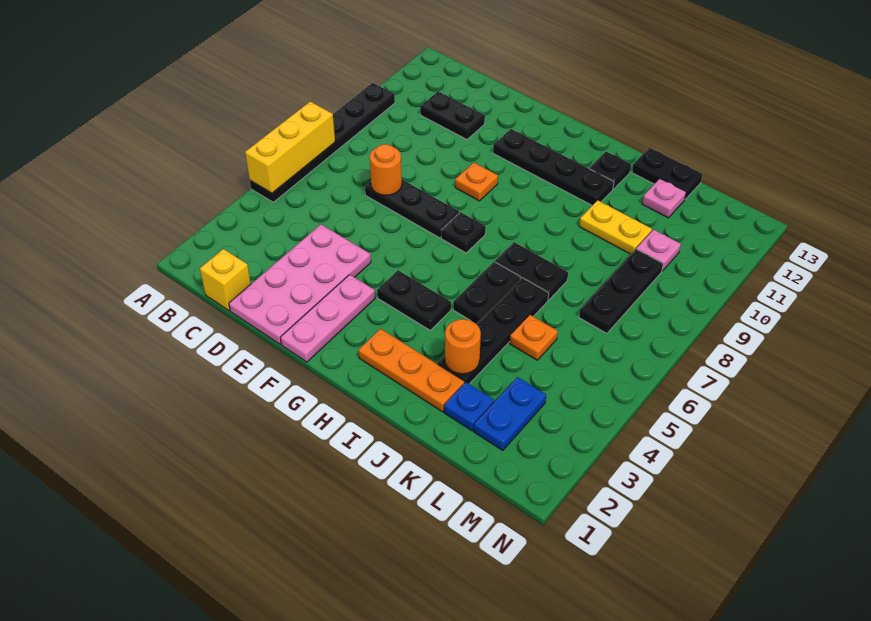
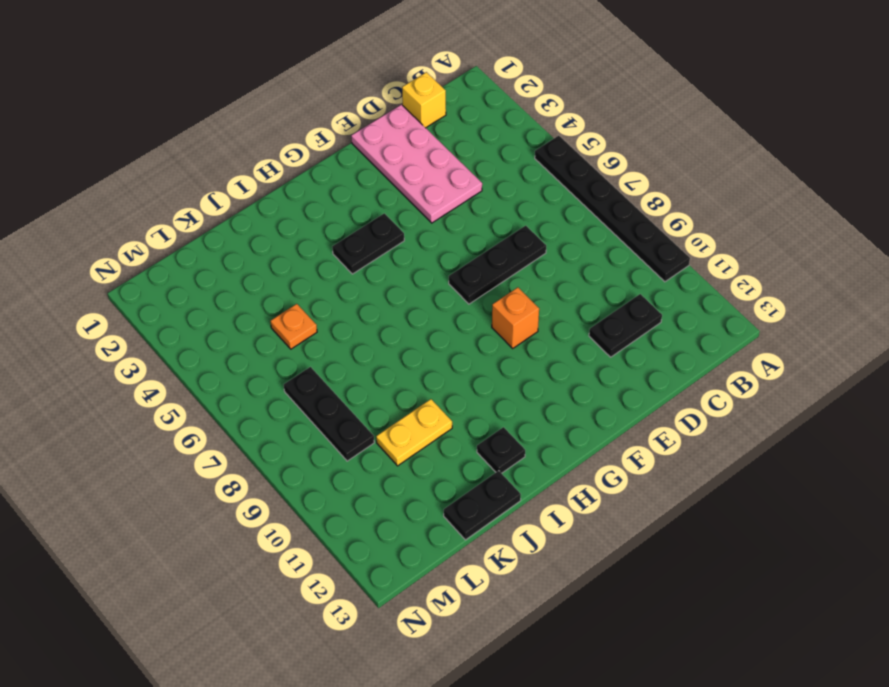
orange brick F9 level 1 -> orange plate F9 level 1
none -> pink plate F1:F3 level 1
none -> black plate F11:I11 level 1
none -> black plate G7 level 1

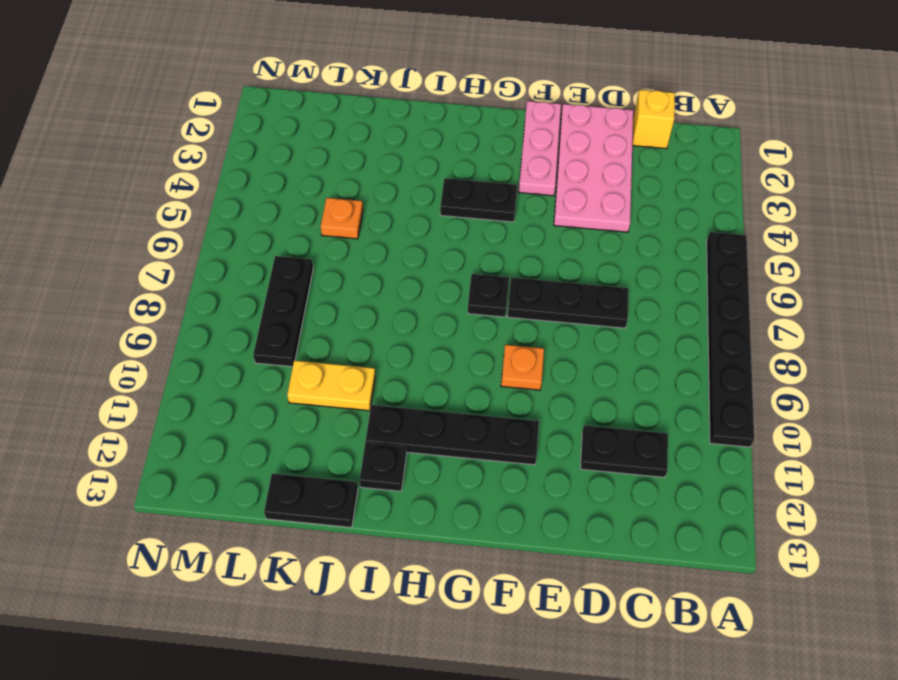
none -> orange plate H2:J2 level 1
none -> black plate I5:I6 level 1
none -> black plate I7:J7 level 1

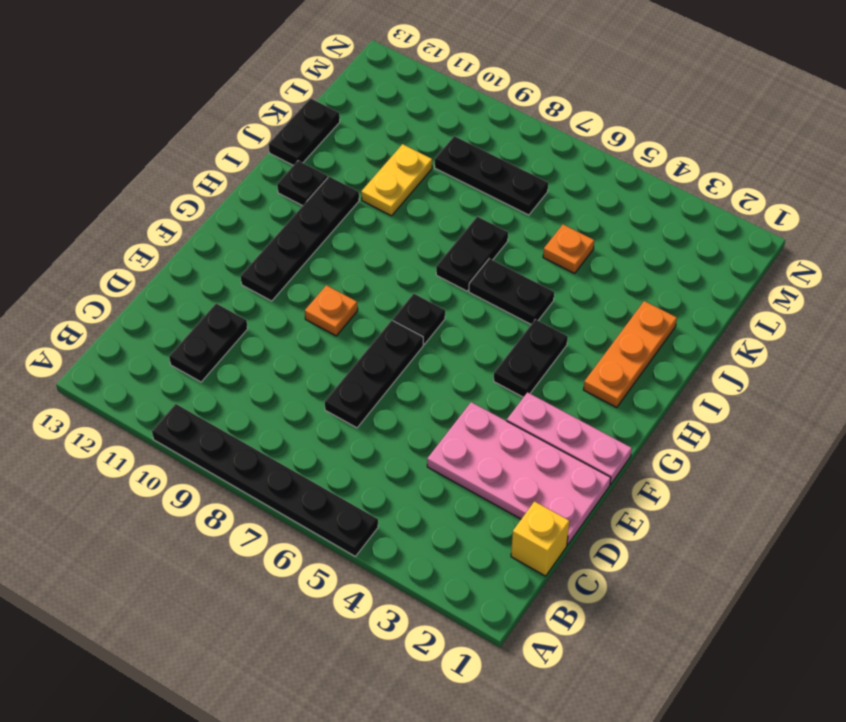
none -> black plate J3:J6 level 1
none -> blue plate K2 level 1
none -> pink plate K12 level 1

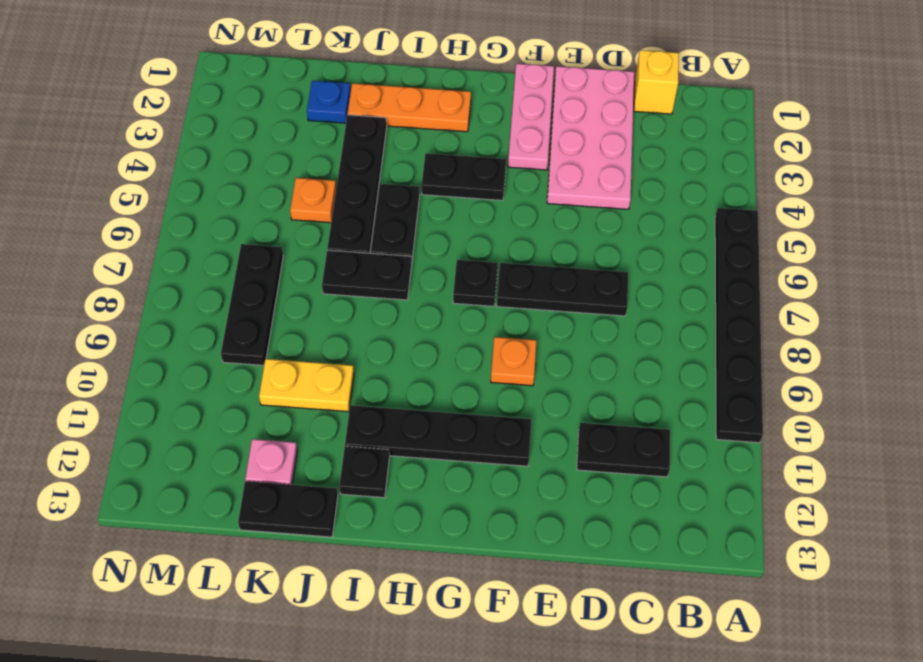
none -> blue plate L2:L3 level 1
none -> pink plate L10 level 1
none -> yellow brick A5:A7 level 2

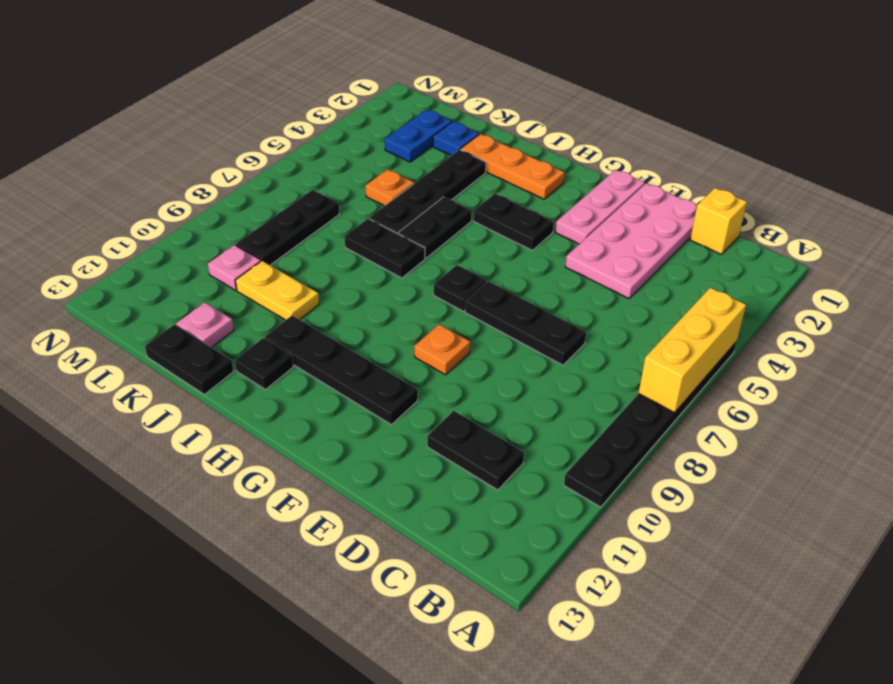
none -> orange round brick D7 level 2
none -> orange round brick J3 level 2

